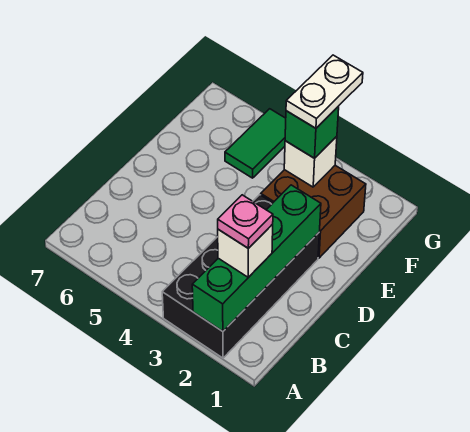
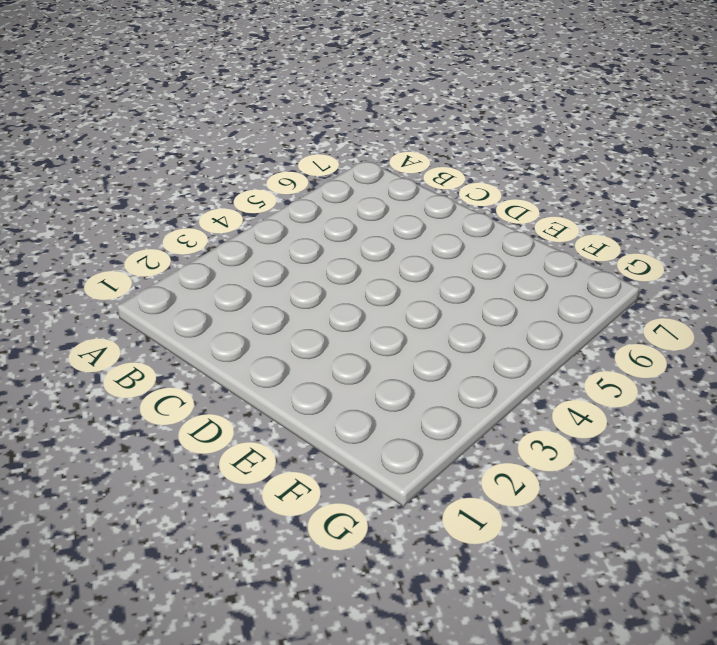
none -> black brick A2:D3 level 1
none -> brown brick E2:F3 level 1

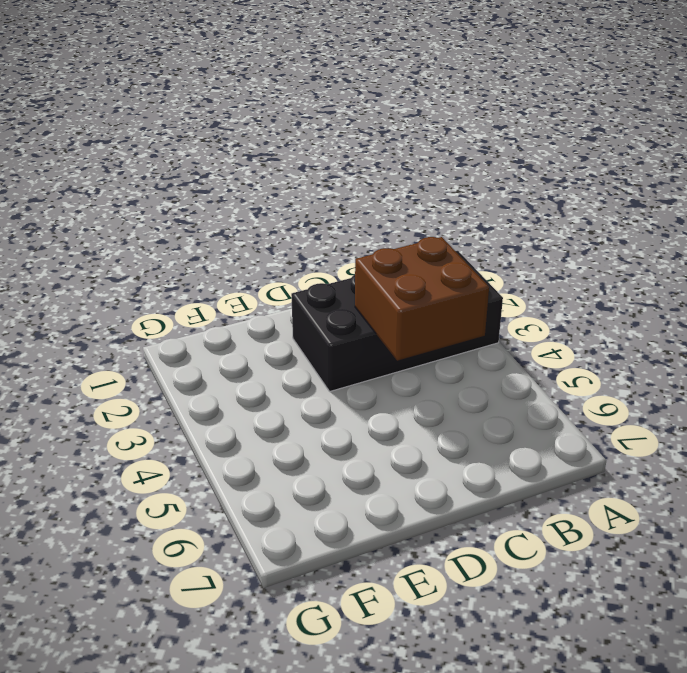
brown brick B3:C4 level 2 -> brown brick E2:F3 level 1
none -> green tile F5:G5 level 1
none -> green brick A2:D2 level 2

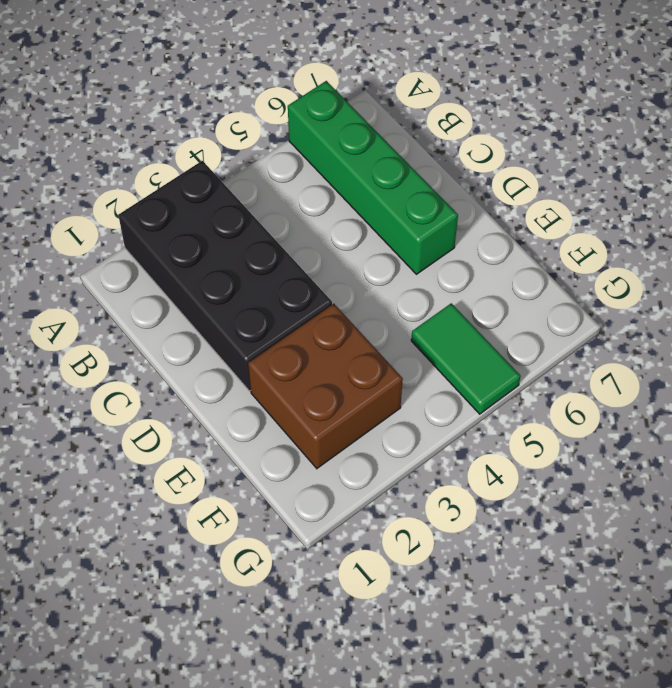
green brick A6:D6 level 1 -> green brick A2:D2 level 2
none -> white brick F3 level 2
none -> white brick B2 level 3

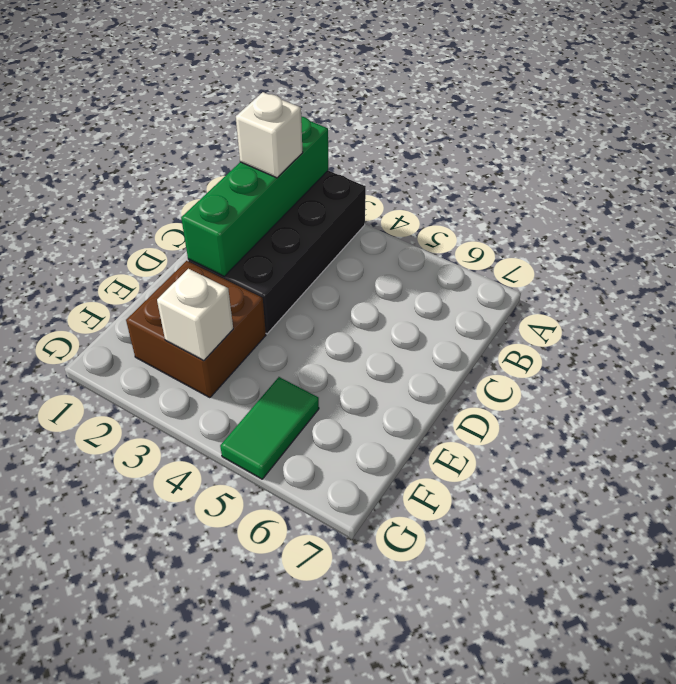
none -> green brick F3 level 3
none -> pink plate B2 level 4

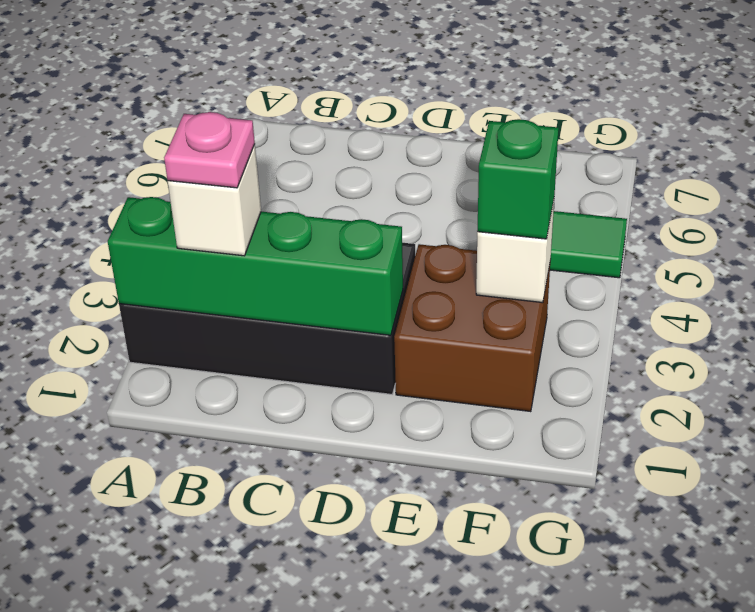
none -> white plate F3:G3 level 4

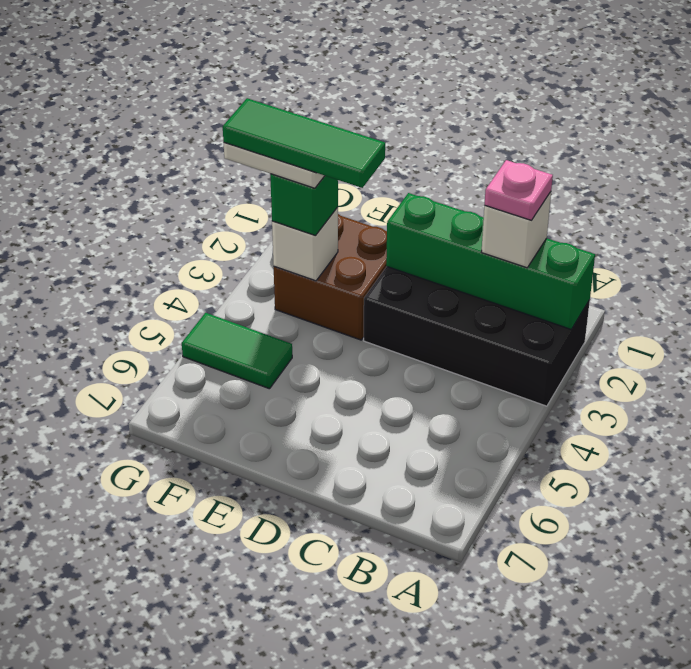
green tile E3:G3 level 5 -> none

